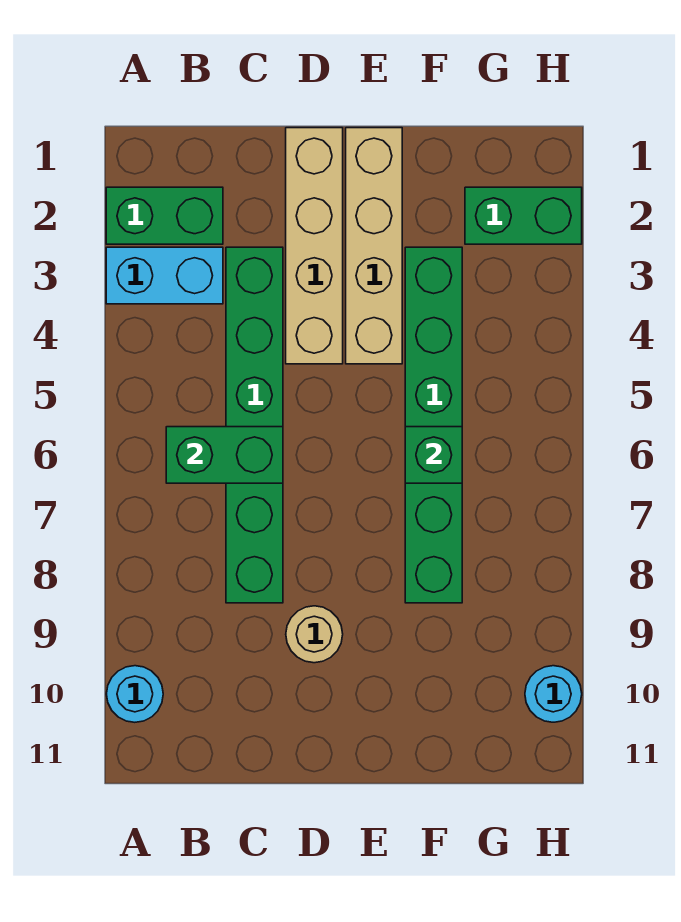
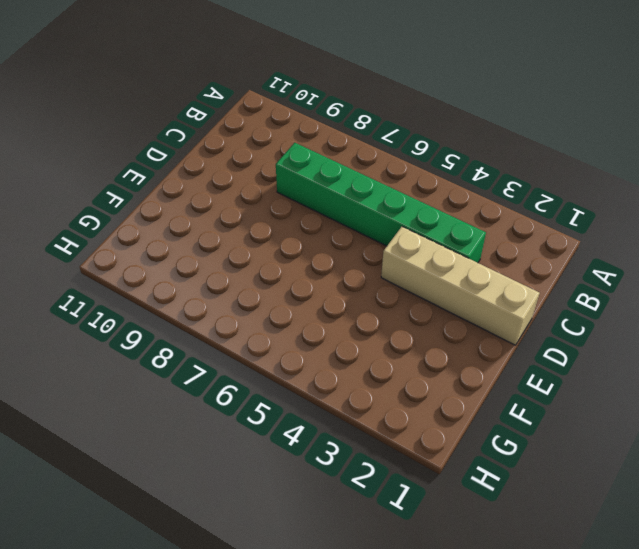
none -> green brick A2:B2 level 1
none -> cyan brick A3:B3 level 1
none -> cyan round brick A10 level 1

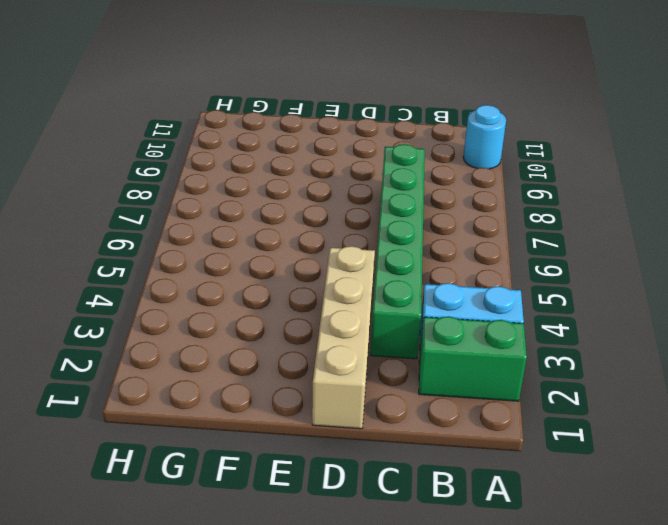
none -> tan round brick D9 level 1
none -> tan brick E1:E4 level 1
none -> green brick F3:F8 level 1

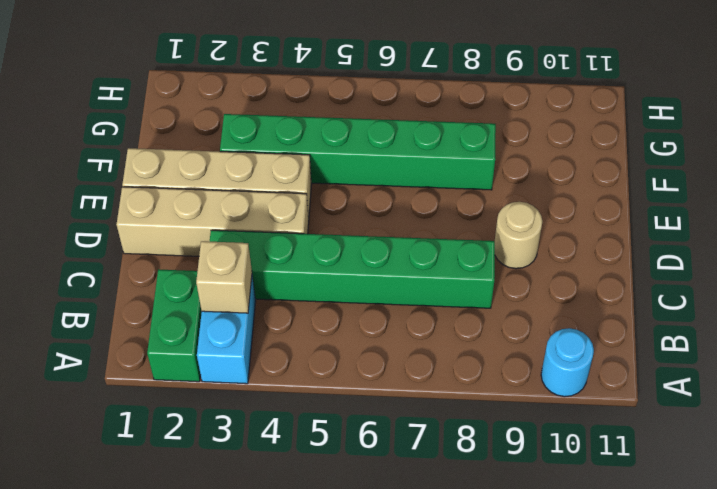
tan brick B3 level 2 -> none
none -> green brick G2:H2 level 1
none -> cyan round brick H10 level 1
none -> green brick B6:C6 level 2

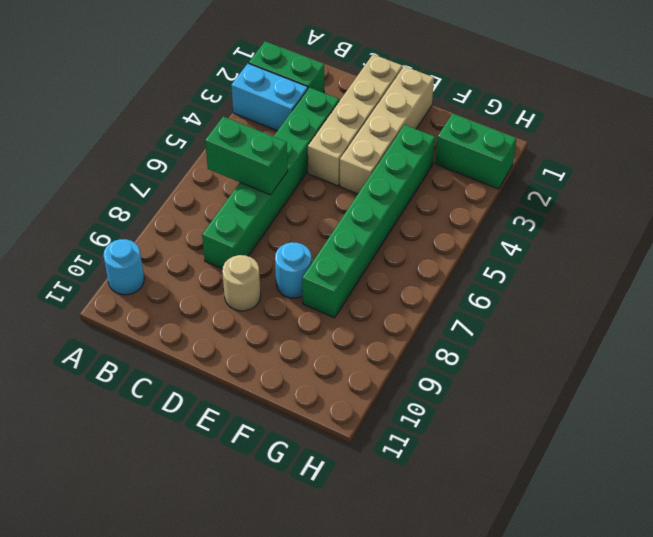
cyan round brick E8 level 1 -> cyan round brick H10 level 1
none -> green brick F6 level 2

